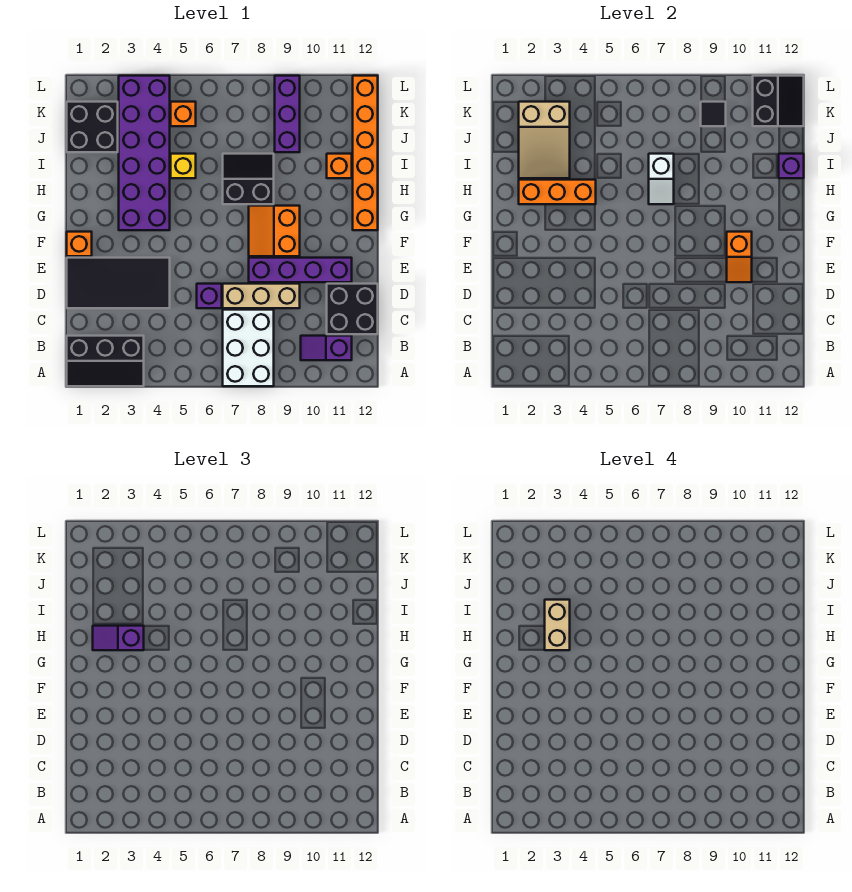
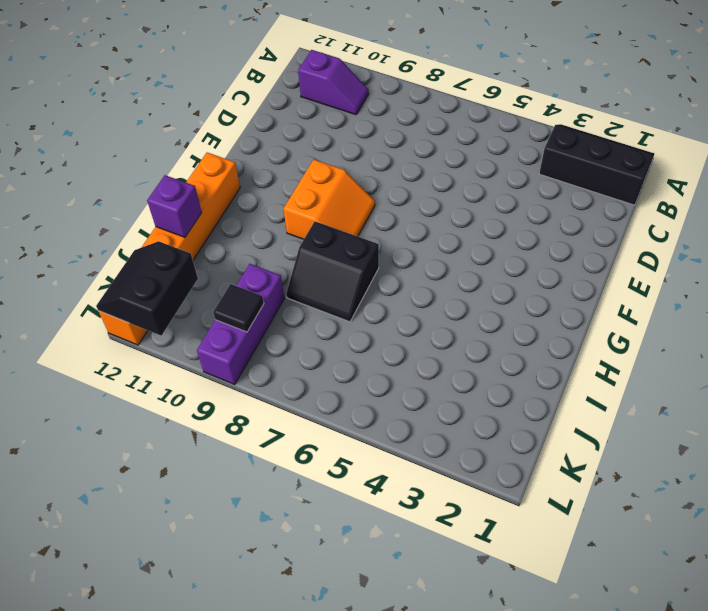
none -> white brick A7:C8 level 1
none -> black brick C11:D12 level 1
none -> black tile D1:E4 level 1

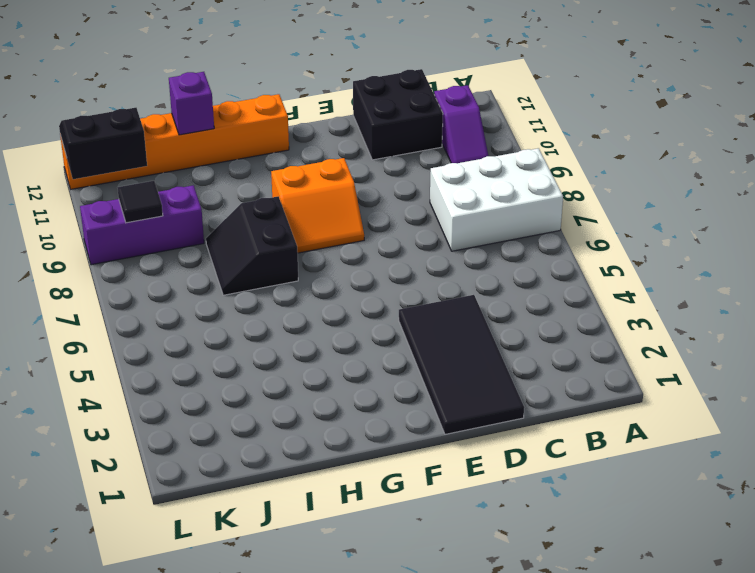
none -> black slope A1:B3 level 1 top B
none -> purple brick D6 level 1
none -> tan brick D7:D9 level 1

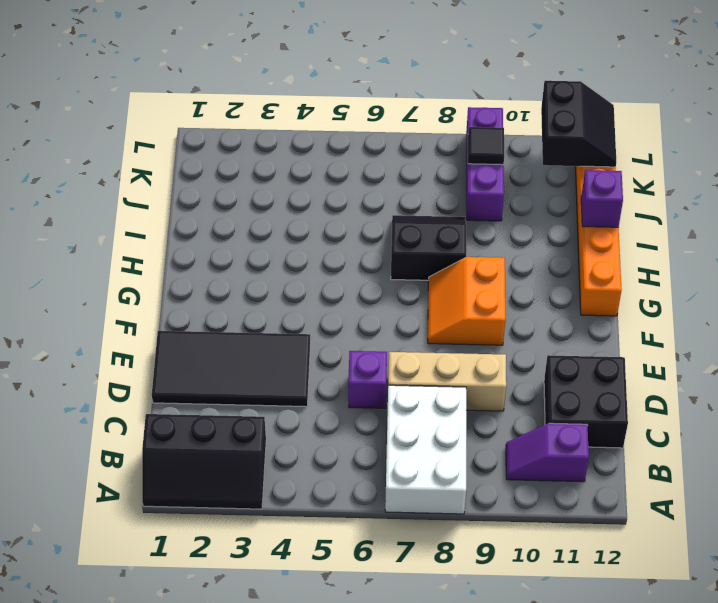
none -> purple brick E8:E11 level 1
none -> orange brick F1 level 1
none -> purple brick G3:L4 level 1

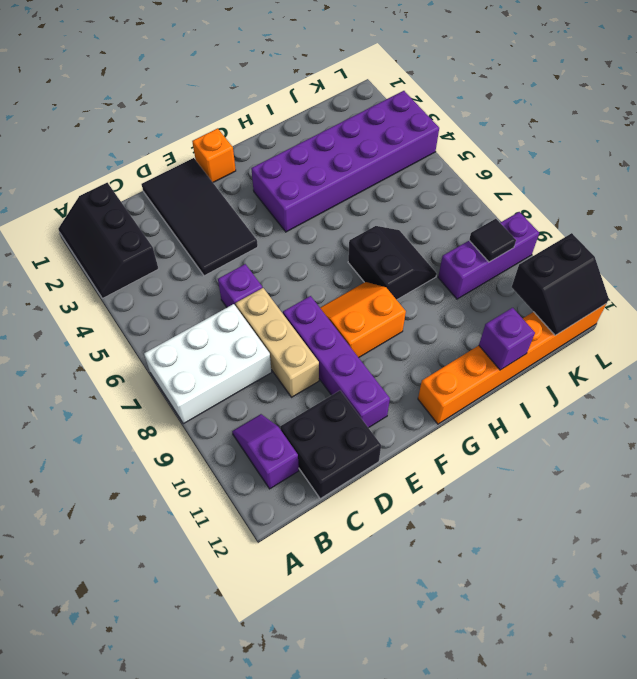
none -> yellow brick I5 level 1
none -> orange brick I11 level 1
none -> black brick J1:K2 level 1

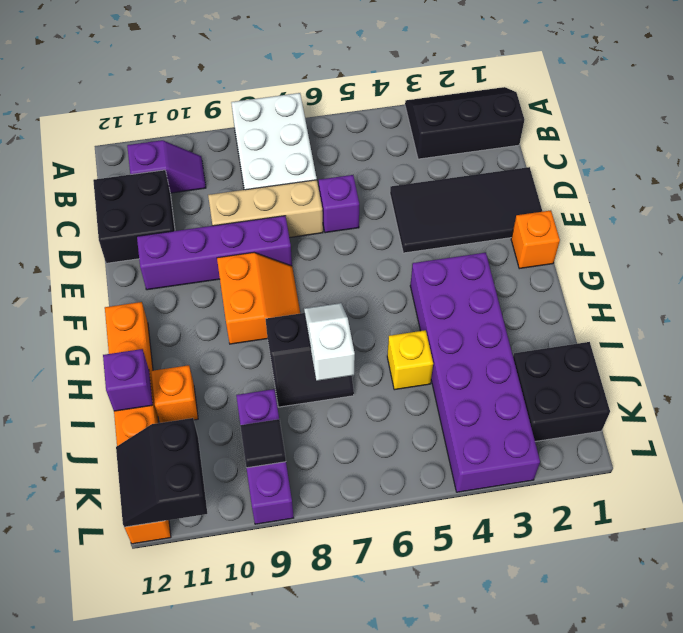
none -> orange brick K5 level 1
none -> orange slope E10:F10 level 2 top F
none -> orange brick H2:H4 level 2

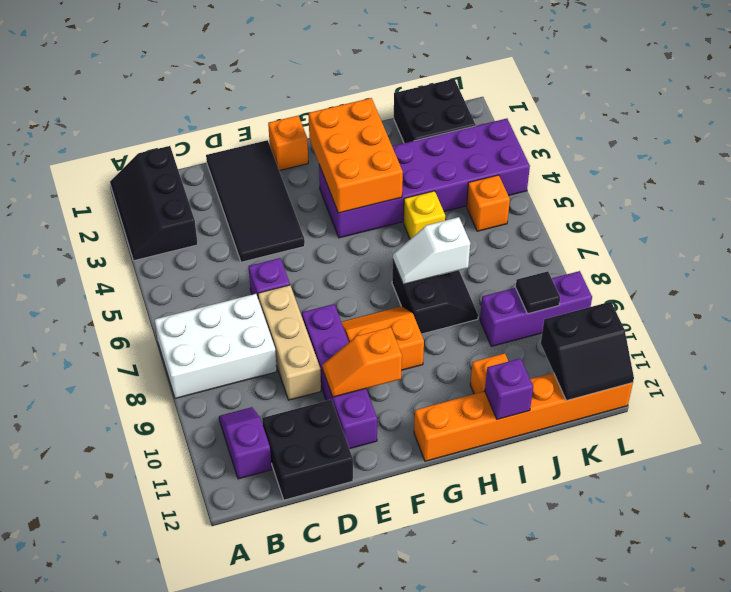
orange brick G2:H4 level 2 -> orange brick H2:H4 level 2
none -> tan slope I2:K3 level 2 top K
none -> purple slope H2:H3 level 3 top 3
none -> tan brick H3:I3 level 4

